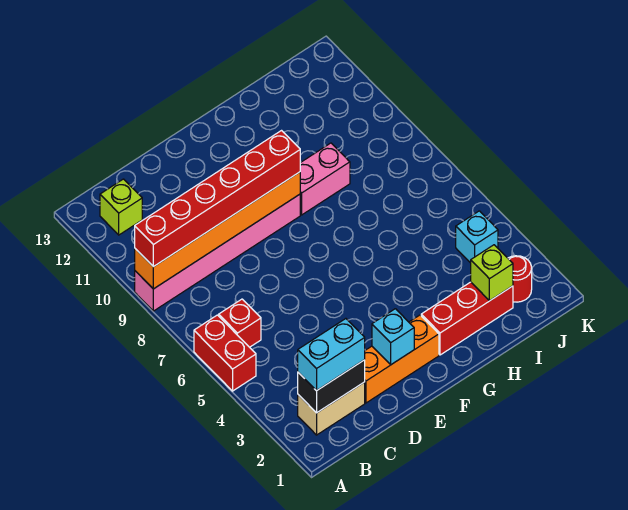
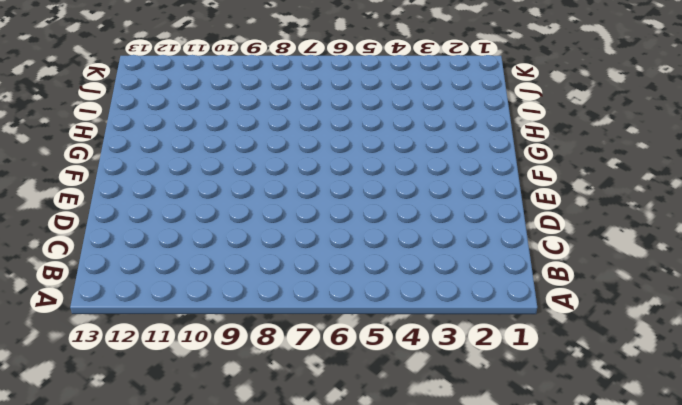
none -> red brick A5:A6 level 1
none -> pink brick A9:F9 level 1
none -> tan brick B2:C2 level 1

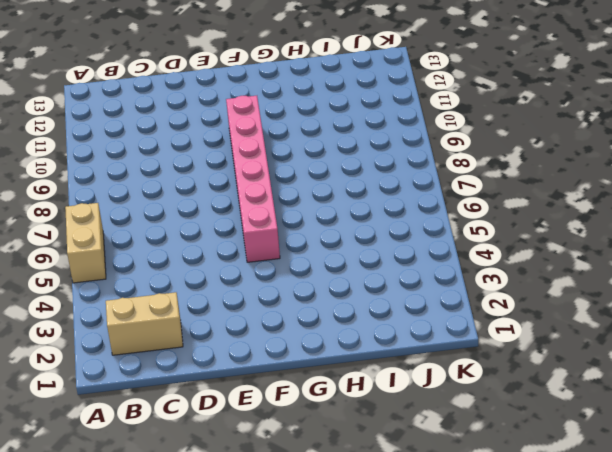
tan brick A5:A6 level 1 -> red brick A5:A6 level 1
pink brick F5:F10 level 1 -> pink brick A9:F9 level 1
none -> red brick B6 level 1
none -> lime brick B12 level 1
none -> orange brick D2:F2 level 1

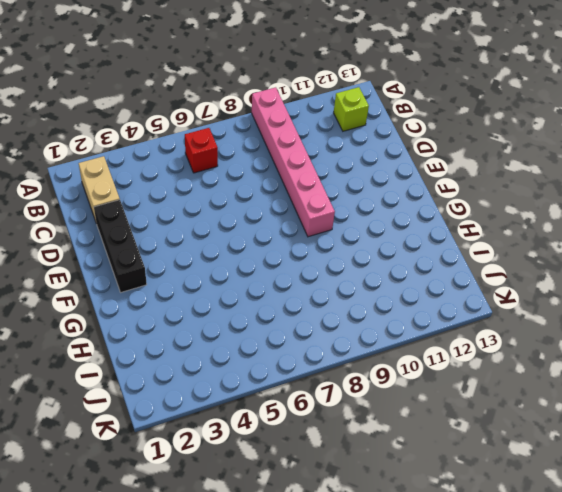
black brick D2:F2 level 1 -> orange brick D2:F2 level 1
none -> red brick A5:A6 level 1
none -> red brick G2:I2 level 1
none -> pink brick G9:H9 level 1

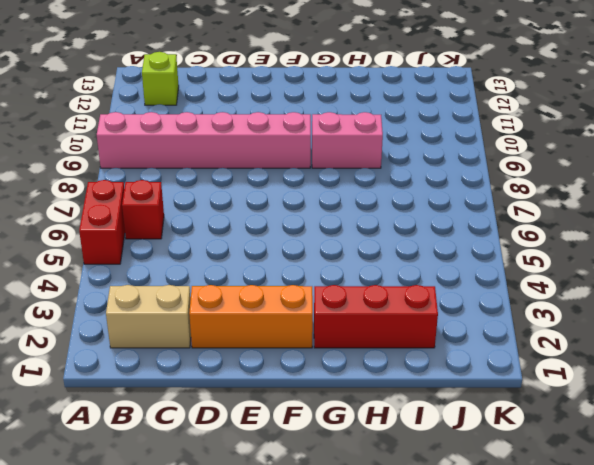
none -> red round brick J2 level 1
none -> cyan brick J4 level 1
none -> orange brick A9:F9 level 2

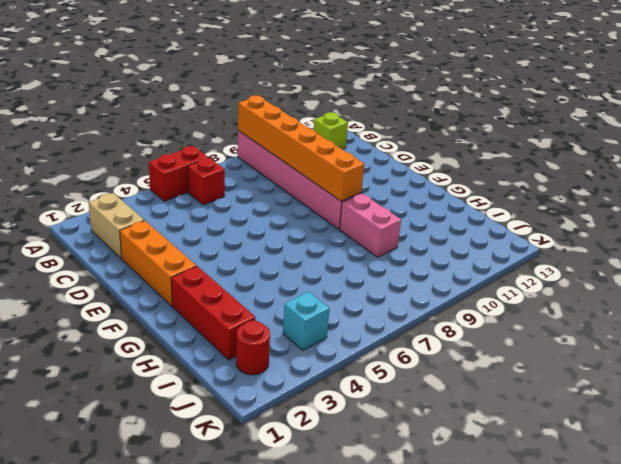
none -> black brick B2:C2 level 2
none -> cyan brick E2 level 2
none -> lime brick I2 level 2

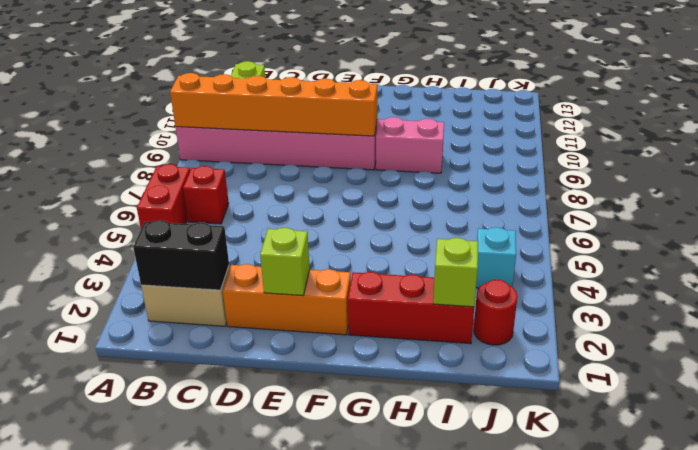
lime brick E2 level 2 -> cyan brick E2 level 2
none -> red brick A9:F9 level 3
none -> cyan brick B2:C2 level 3

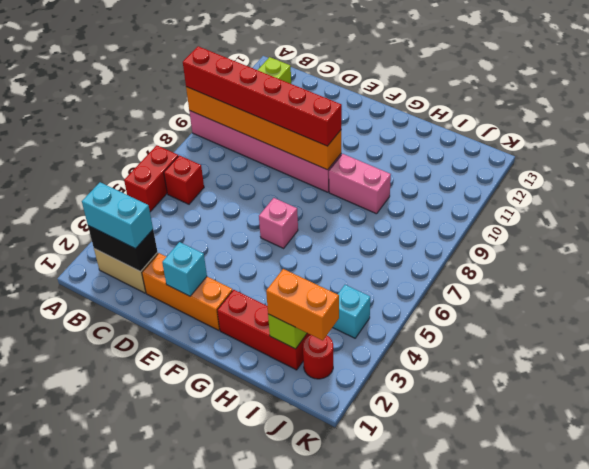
pink brick F6 level 1 -> none
orange brick I2:J2 level 3 -> none

